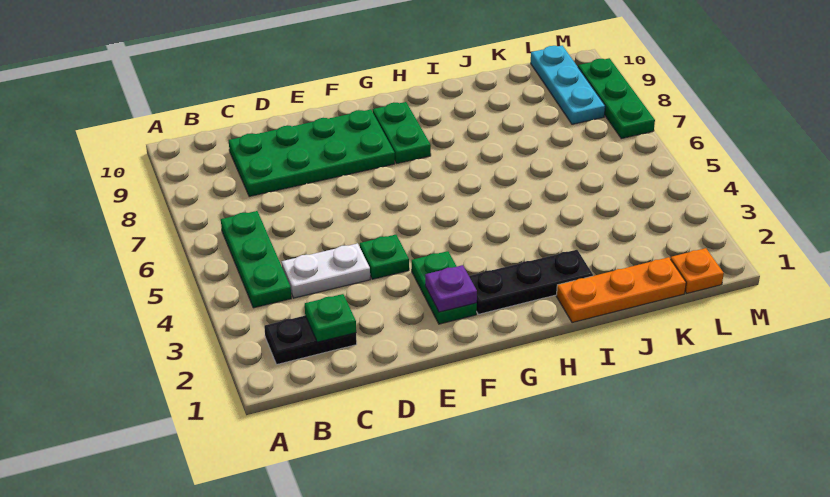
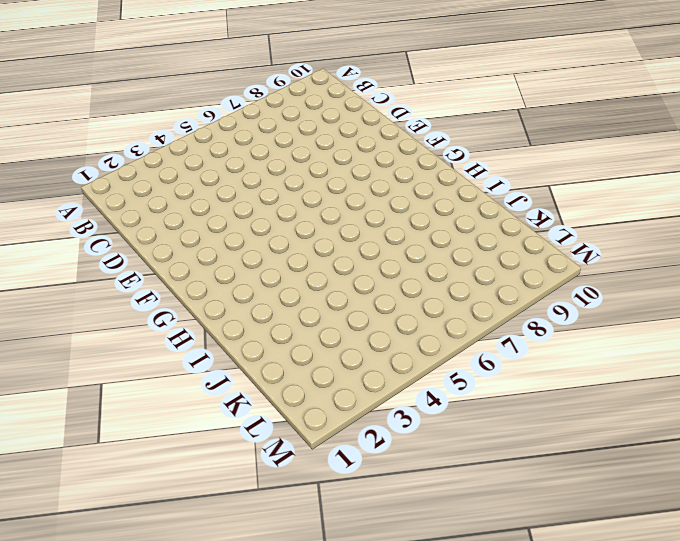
none -> black plate B2:C2 level 1
none -> green plate B4:B6 level 1
none -> white plate C4:D4 level 1

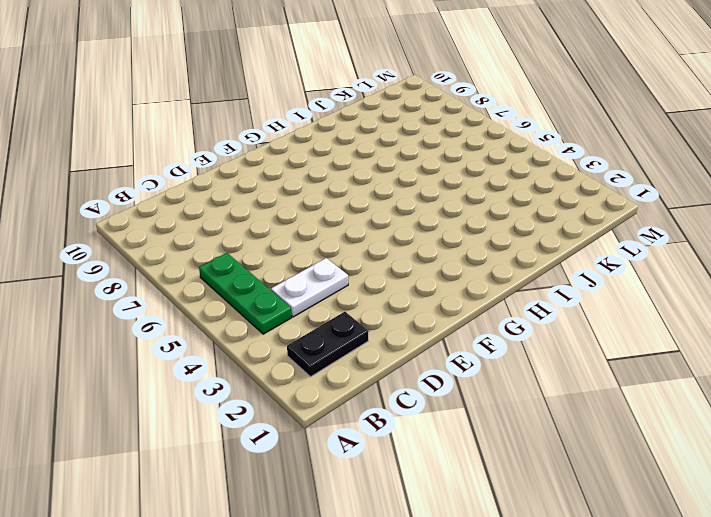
none -> green plate C8:F9 level 1
none -> green plate E4 level 1
none -> green plate F2:F3 level 1

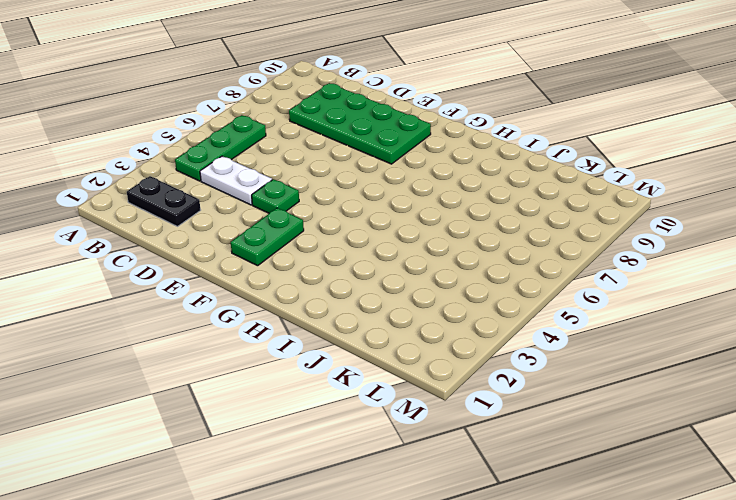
none -> black plate G2:I2 level 1
none -> green plate G8:G9 level 1
none -> orange plate I1:K1 level 1

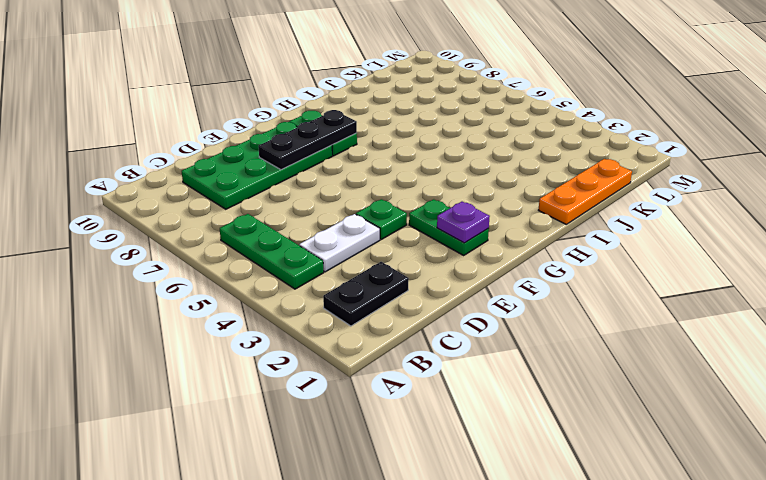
black plate E8:G8 level 2 -> black plate G2:I2 level 1
none -> orange plate L1 level 1
none -> cyan plate L8:L10 level 1
none -> green plate M7:M9 level 1

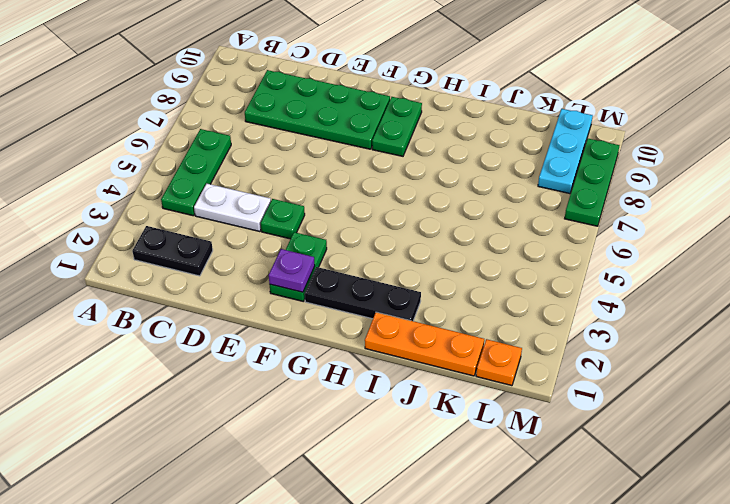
none -> green plate C2 level 2

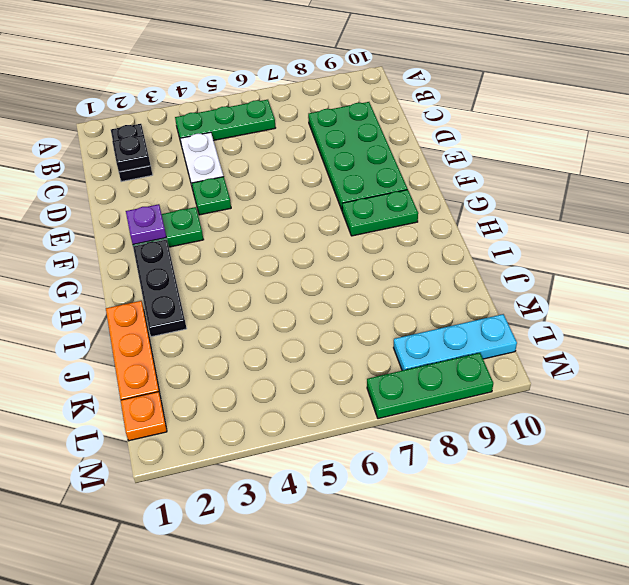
black plate C2 level 2 -> green plate C2 level 2

